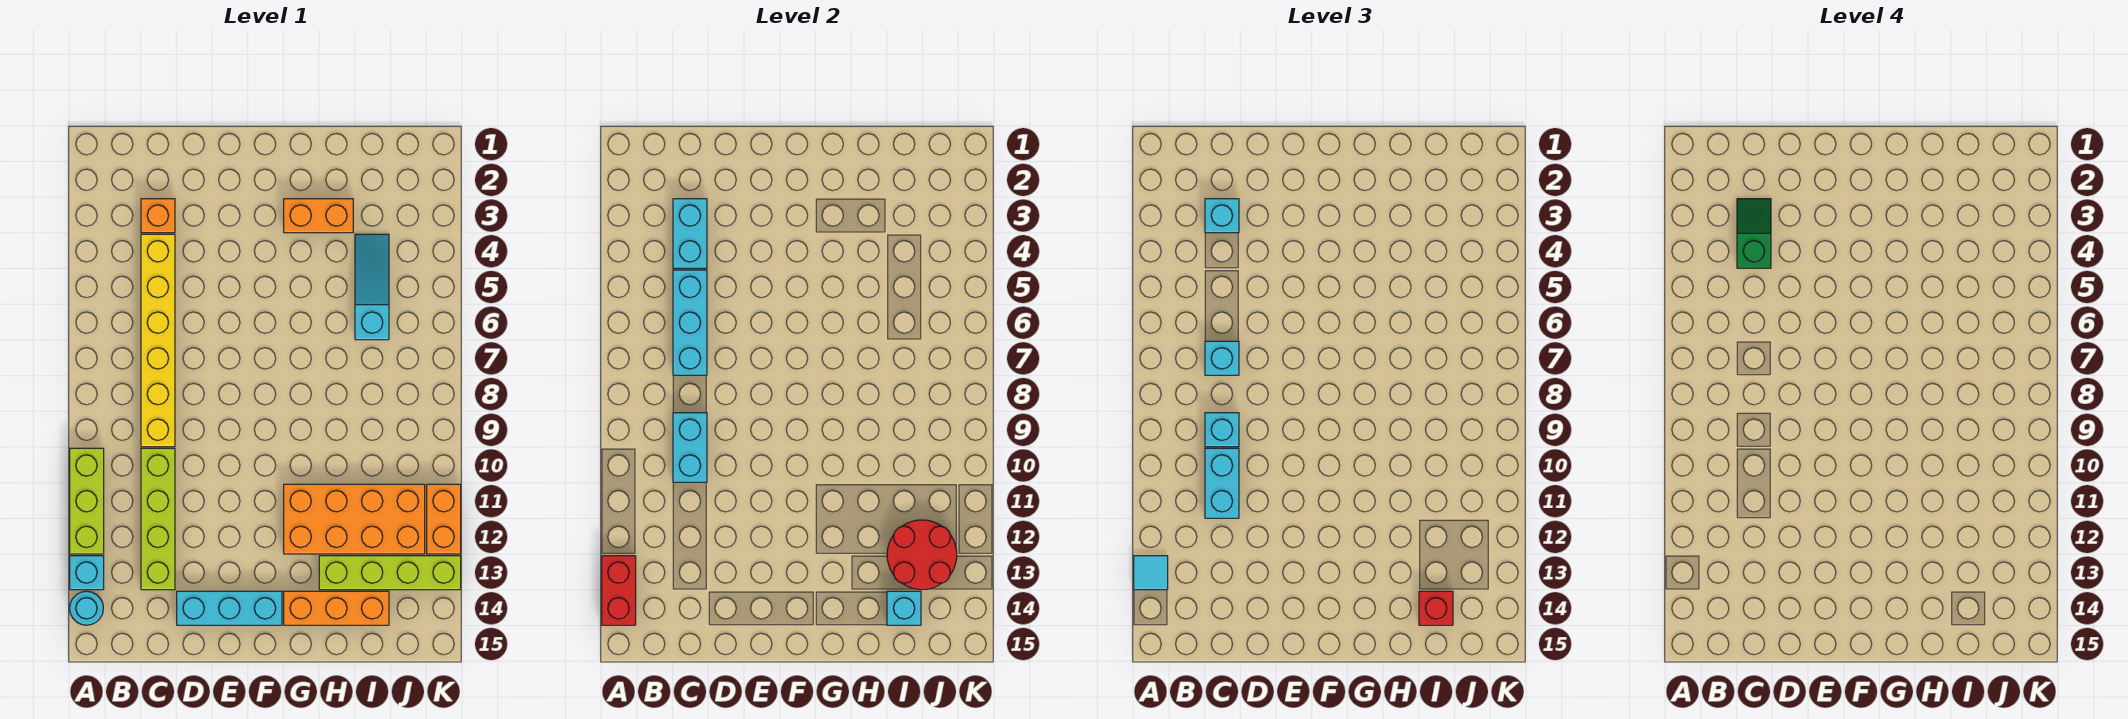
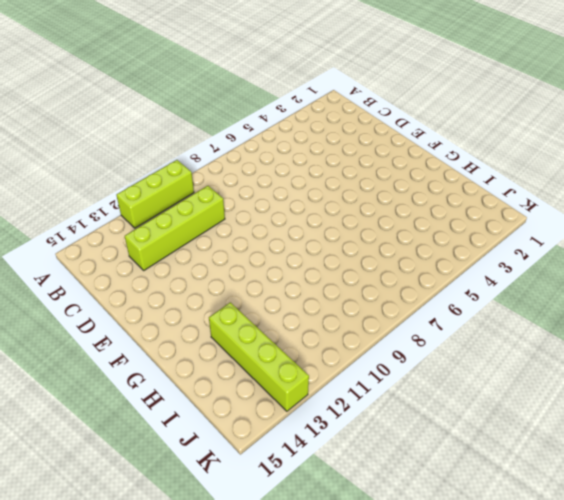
none -> cyan brick A13 level 1
none -> cyan round brick A14 level 1
none -> orange brick C3 level 1

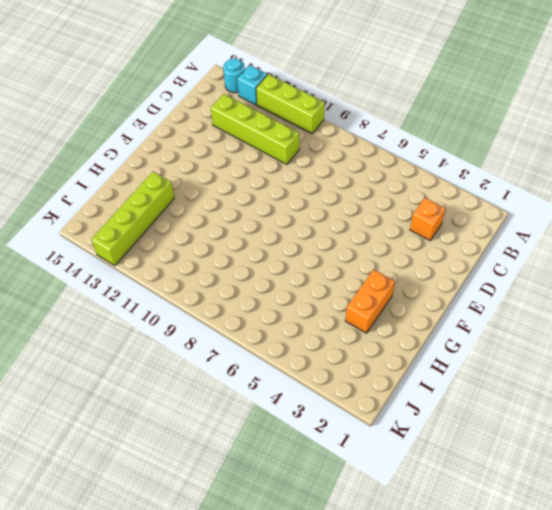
none -> yellow brick C4:C9 level 1
none -> cyan brick D14:F14 level 1
none -> orange brick G11:J12 level 1

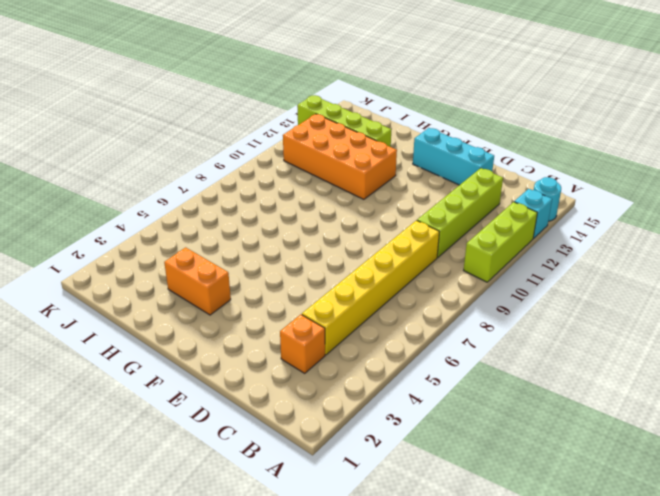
none -> orange brick G14:I14 level 1
none -> cyan slope I4:I6 level 1 top 6
none -> orange brick K11:K12 level 1

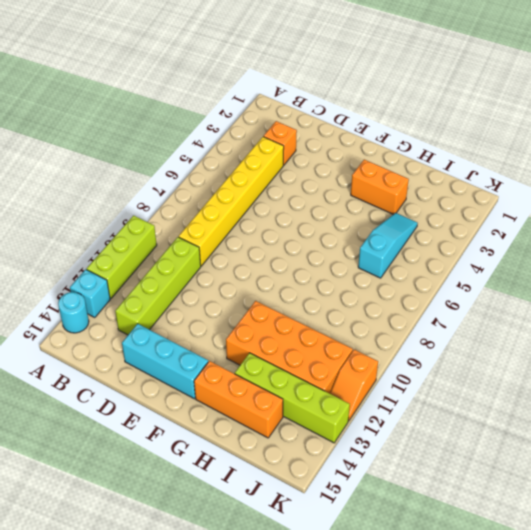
orange slope K11:K12 level 1 top 11 -> orange brick K11:K12 level 1
none -> red brick A13:A14 level 2
none -> cyan brick C3:C4 level 2
none -> cyan brick C5:C7 level 2

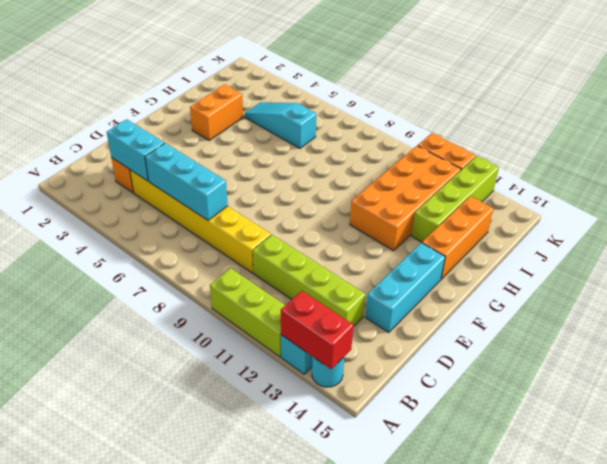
none -> cyan brick C9:C10 level 2
none -> red round brick I12:J13 level 2
none -> cyan brick I14 level 2

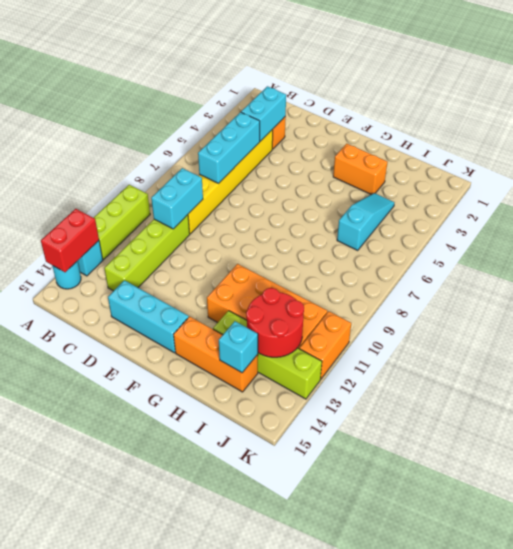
none -> cyan tile A13 level 3
none -> cyan brick C3 level 3
none -> cyan brick C7 level 3

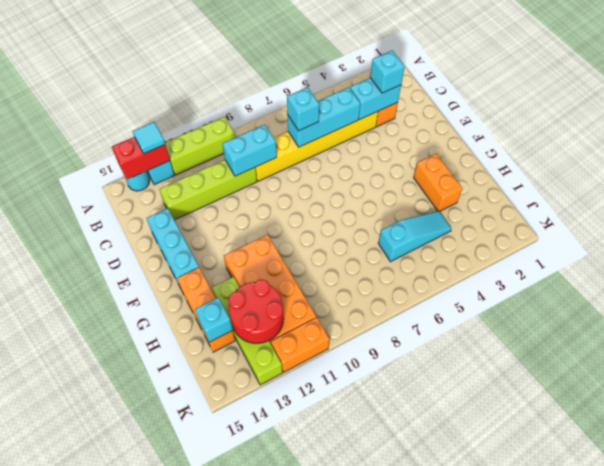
none -> cyan brick C9 level 3
none -> cyan brick C10:C11 level 3
none -> red brick I14 level 3

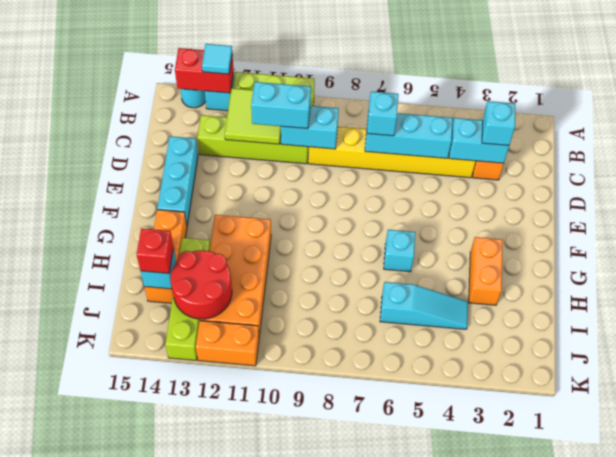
lime tile B11:C12 level 2 -> none
cyan brick G6 level 1 -> cyan brick C9 level 3
none -> green slope C3:C4 level 4 top 4

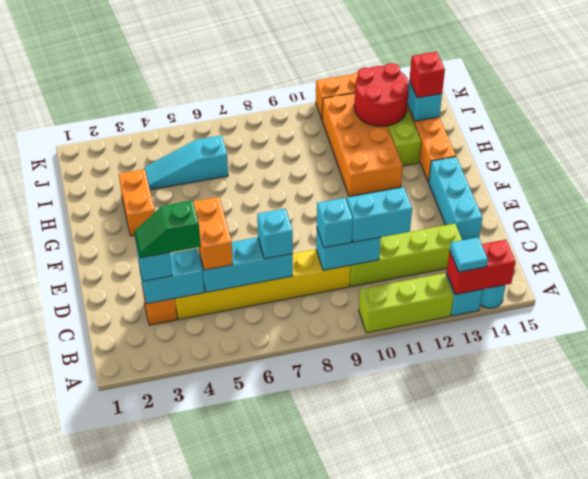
orange brick C5:D5 level 3 -> none

